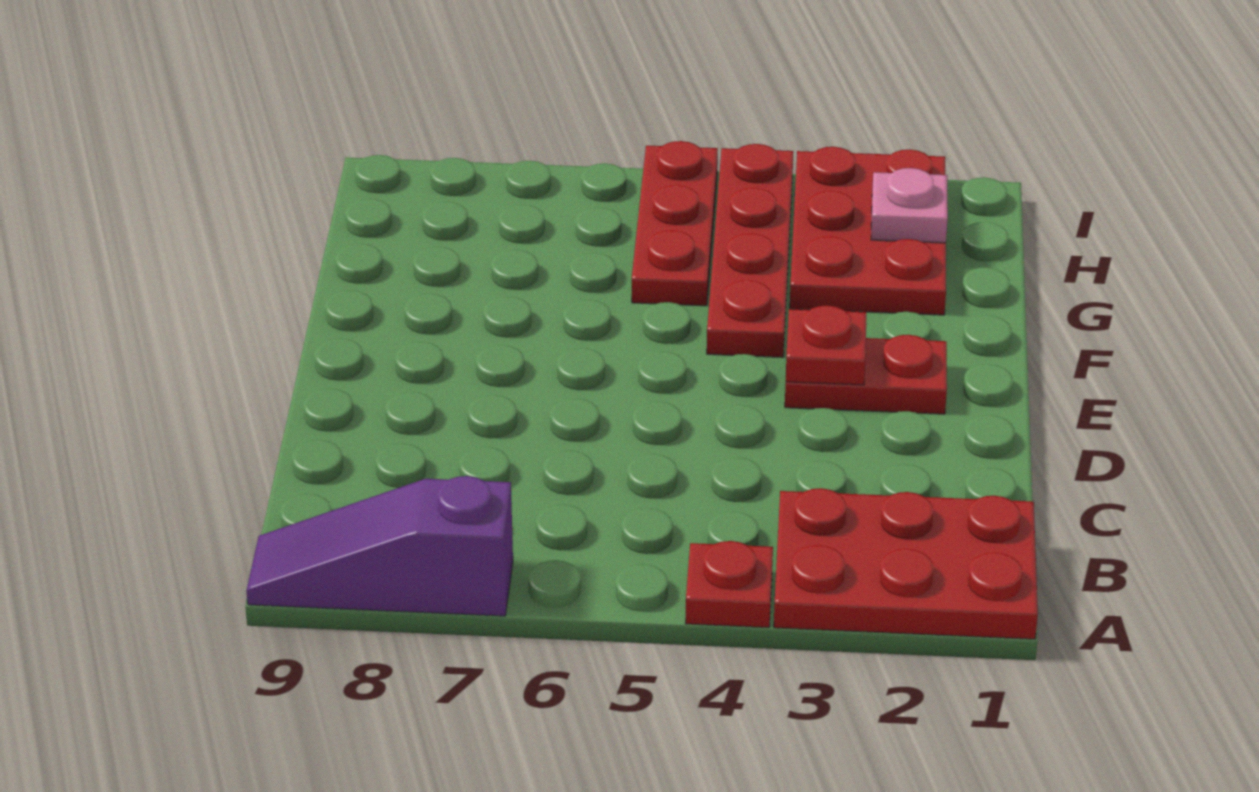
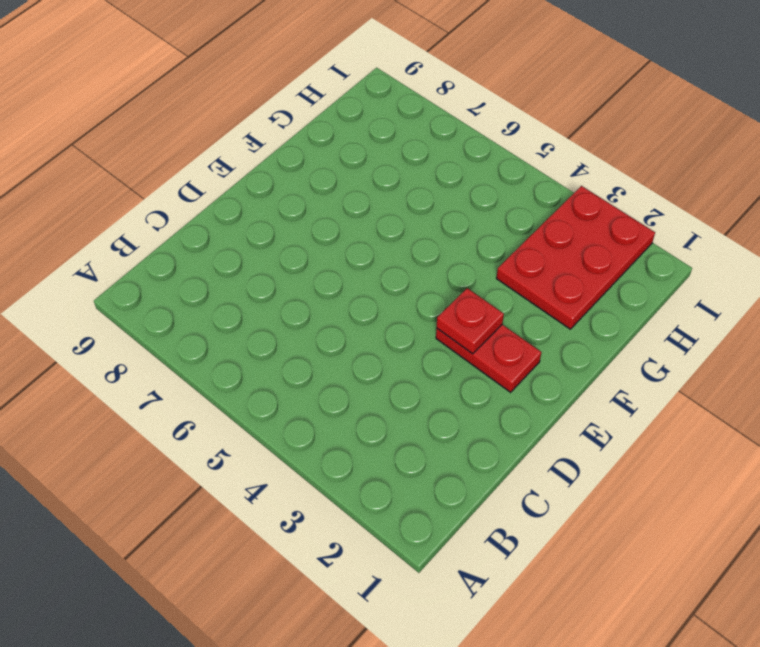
none -> red plate A1:B3 level 1
none -> red plate A4 level 1

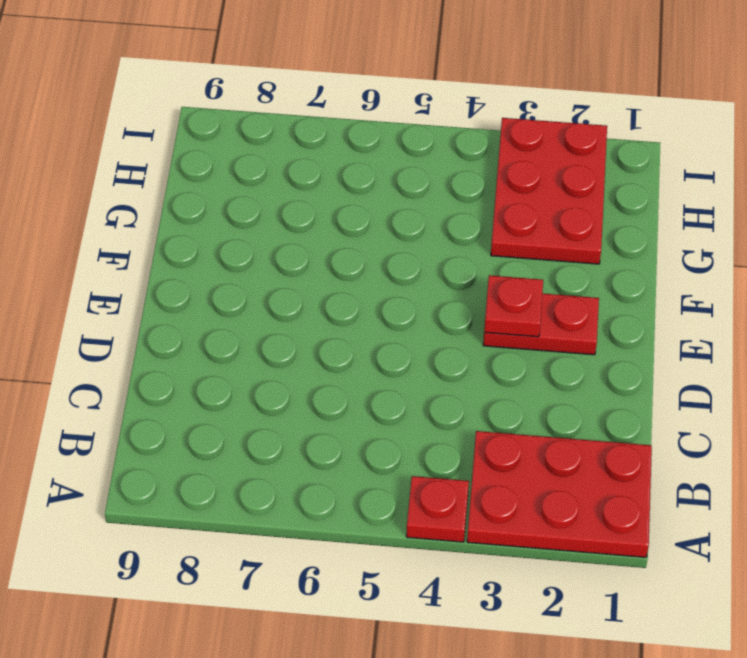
none -> purple slope A7:A9 level 1 top 7
none -> red plate F4:I4 level 1

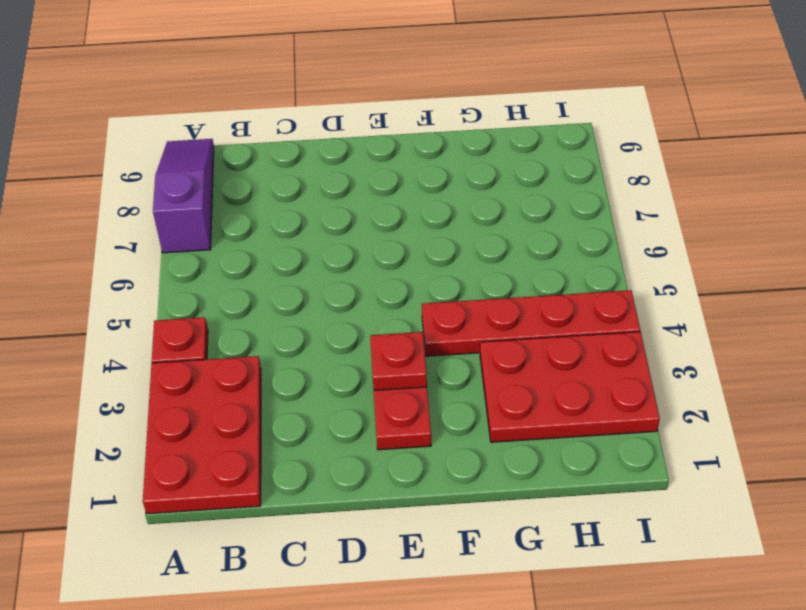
none -> red plate G5:I5 level 1
none -> pink plate H2 level 2

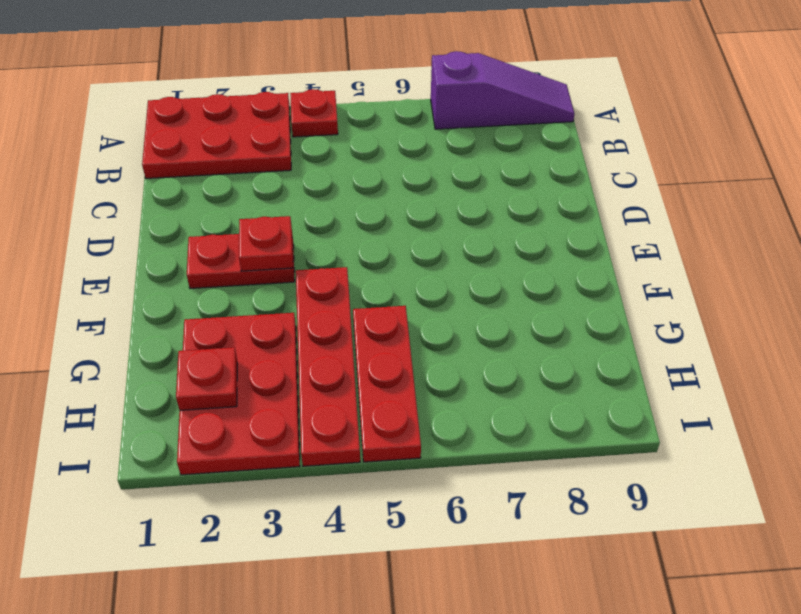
red plate H2 level 2 -> pink plate H2 level 2

